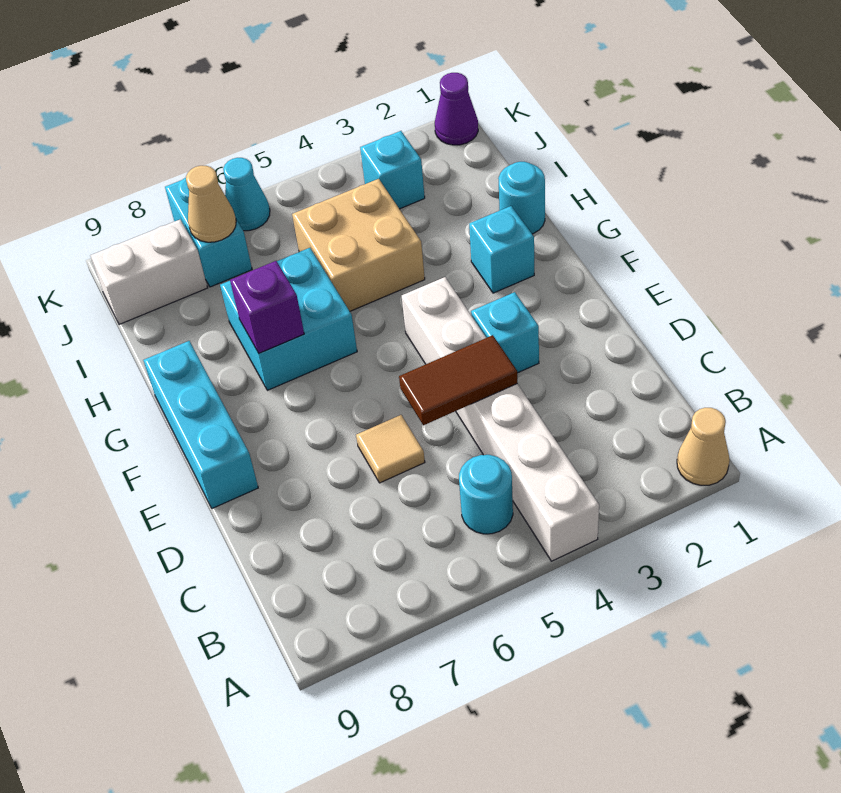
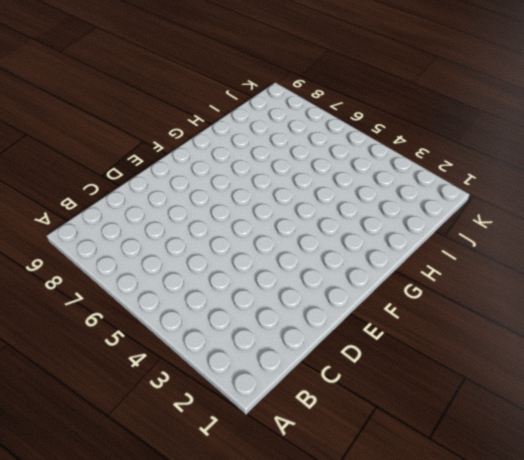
none -> tan cone A1 level 1
none -> white brick A4:F4 level 1
none -> cyan round brick B5 level 1

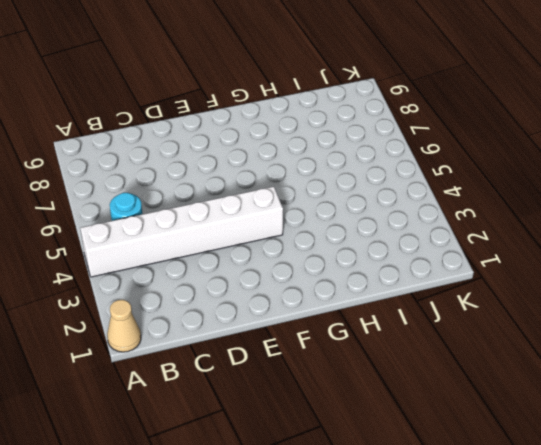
none -> tan tile D6 level 1
none -> cyan brick E3 level 1
none -> cyan brick E9:G9 level 1

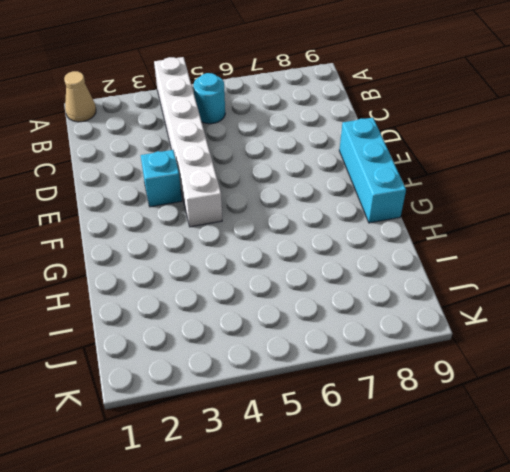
none -> tan tile D6 level 1
none -> cyan brick G2 level 1
none -> cyan brick G6:H7 level 1

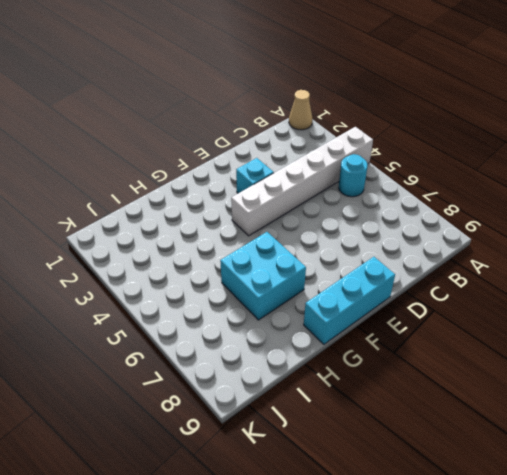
none -> tan tile D6 level 1
none -> cyan brick G2 level 1
none -> cyan round brick H1 level 1

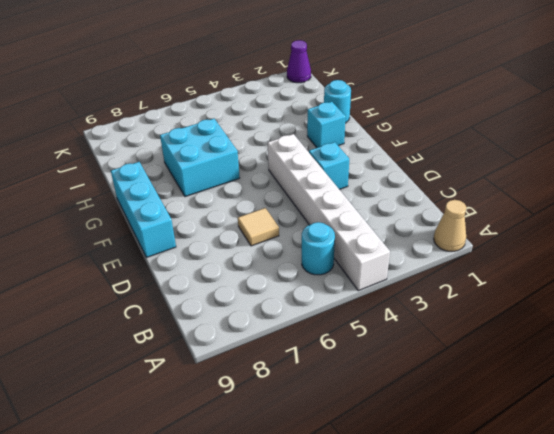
none -> tan brick H4:I5 level 1
none -> cyan brick J3 level 1
none -> cyan brick J7:K7 level 1

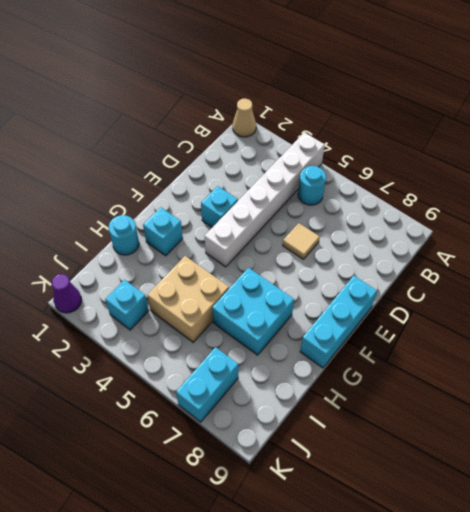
none -> white brick J8:J9 level 1
none -> cyan cone K6 level 1
none -> brown tile D4:D5 level 2

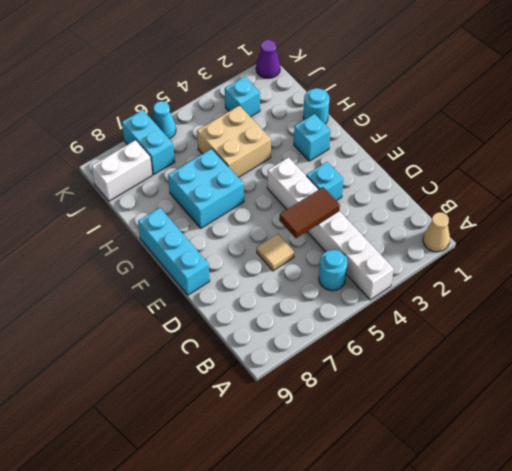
none -> purple brick G7 level 2
none -> tan cone J7 level 2

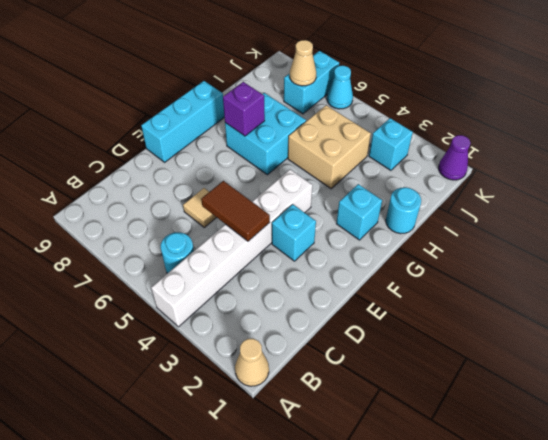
none -> white brick J8:J9 level 1

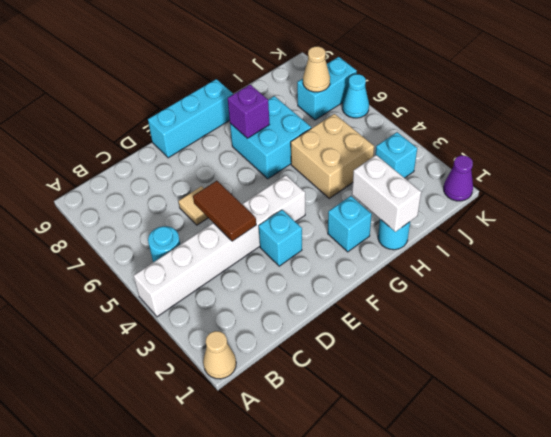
white brick H1:H2 level 2 -> white brick J8:J9 level 1

